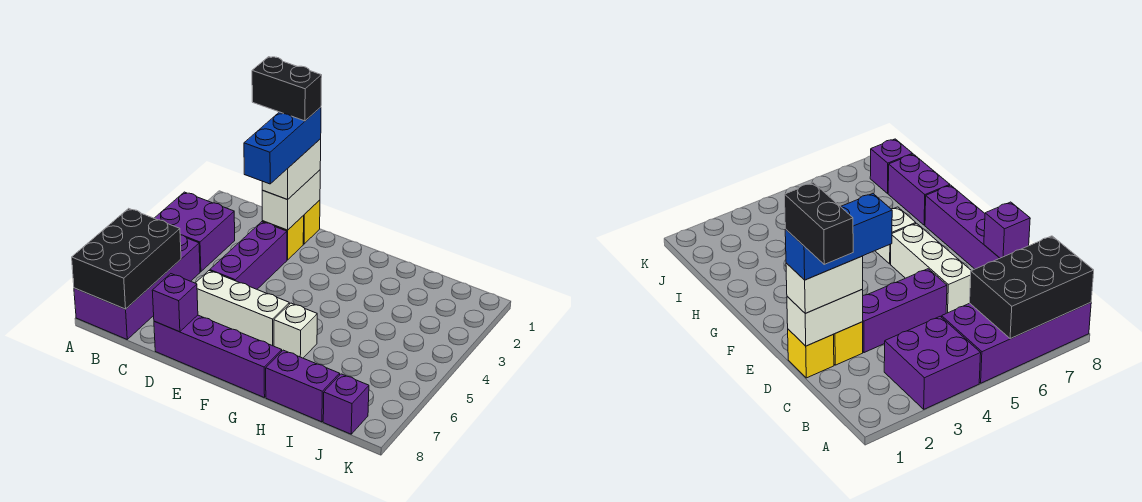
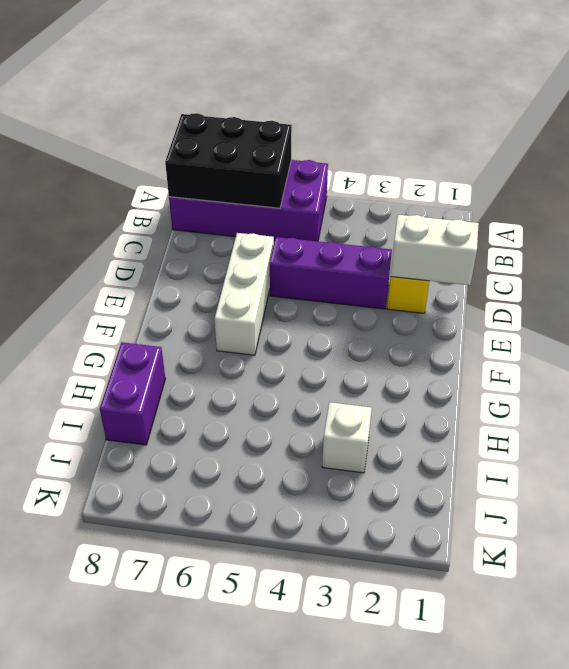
white brick I3 level 1 -> white brick G6 level 1
none -> purple brick A3:B4 level 1
none -> yellow brick D1 level 1
none -> purple brick D8:G8 level 1

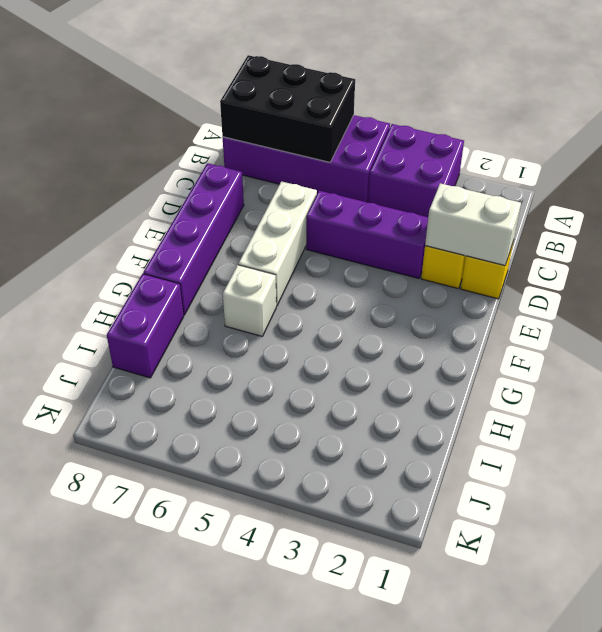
none -> purple brick J8 level 1
none -> purple brick D8 level 2
none -> white brick D1:D2 level 3

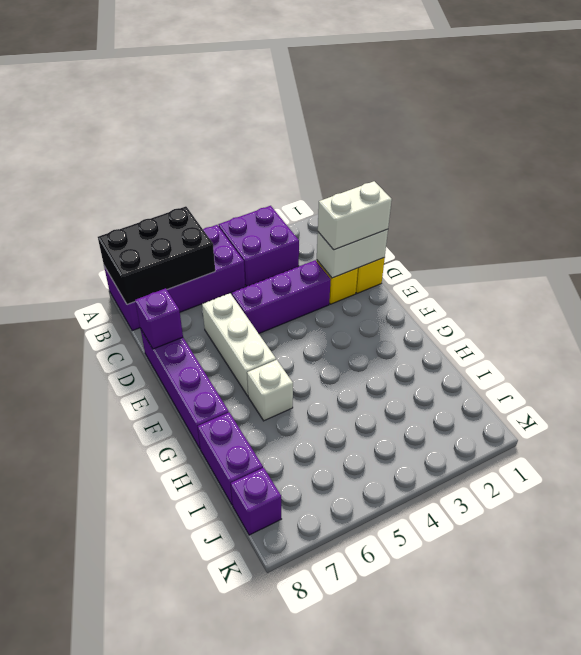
none -> blue brick D1:D3 level 4
none -> black brick C1:D1 level 5

